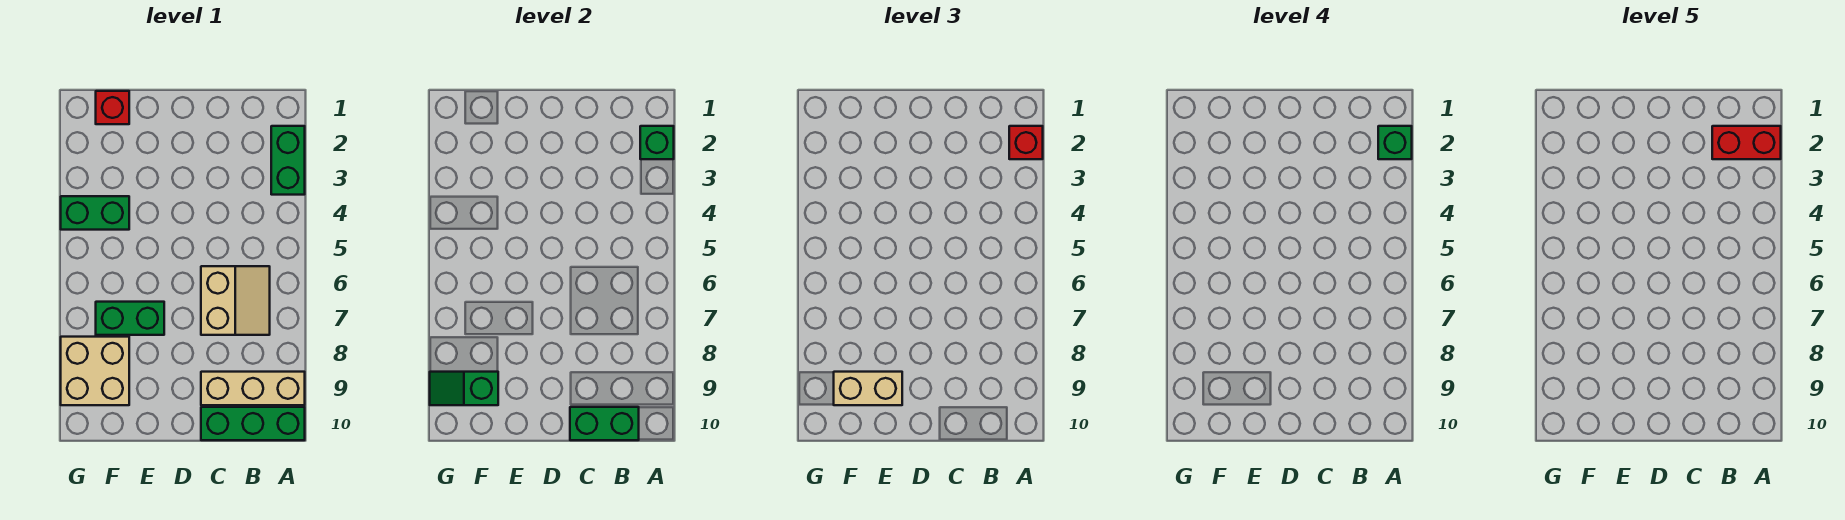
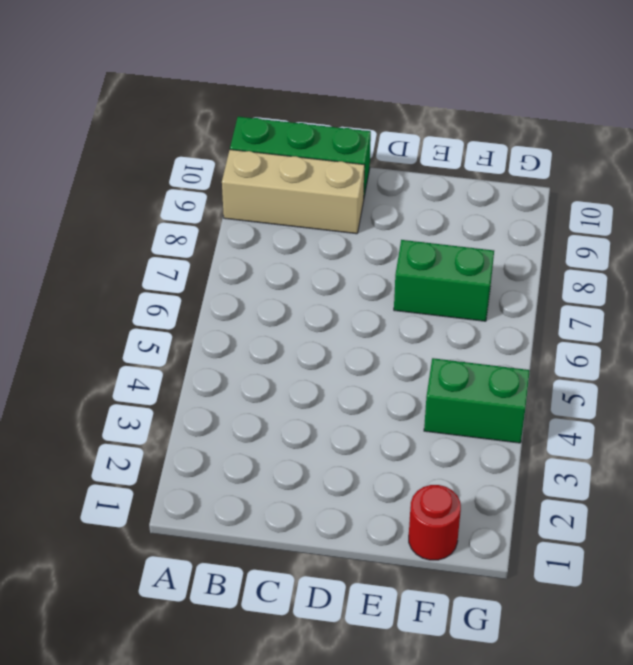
red round brick F1 level 1 -> red brick F1 level 1
none -> green brick A2:A3 level 1
none -> tan slope B6:C7 level 1 top C
none -> tan brick F8:G9 level 1

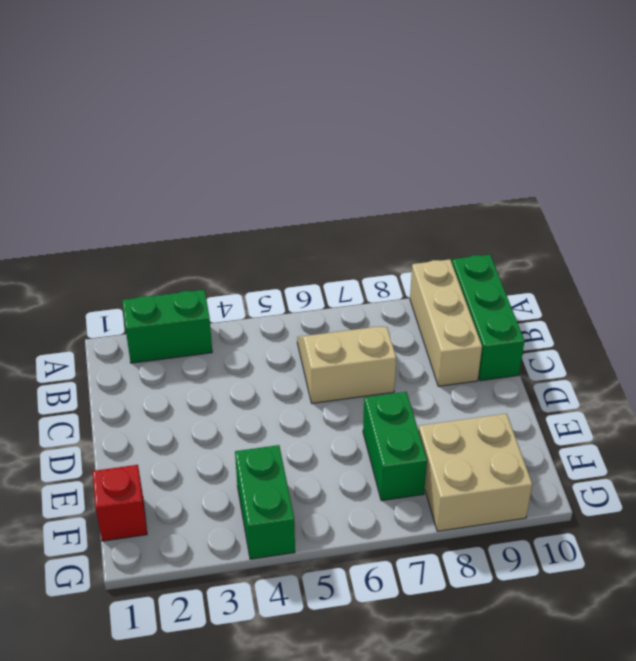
none -> green brick A2 level 2
none -> green brick B10:C10 level 2
none -> green slope F9:G9 level 2 top F

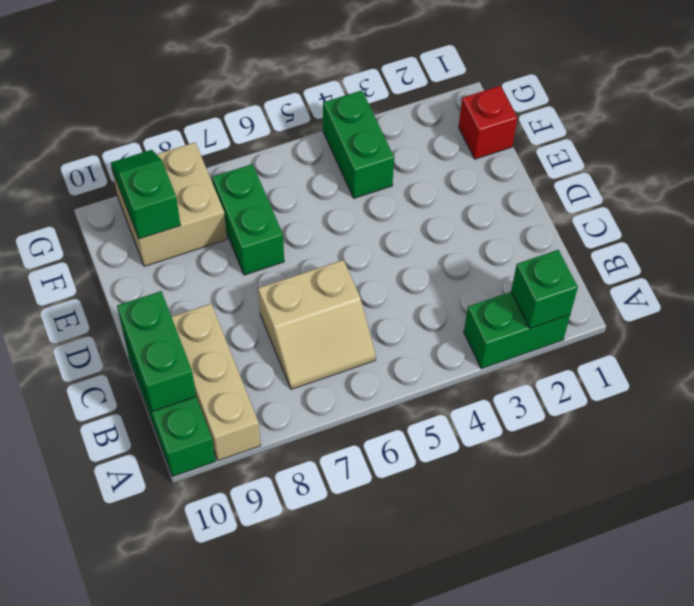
none -> red brick A2 level 3
none -> tan brick E9:F9 level 3
none -> green brick A2 level 4

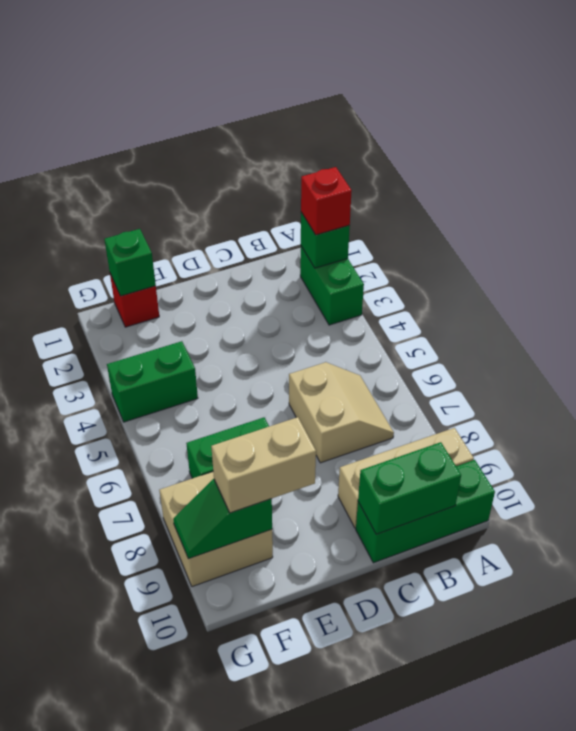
green brick F1 level 2 -> green brick A2 level 4
none -> red brick A2:B2 level 5

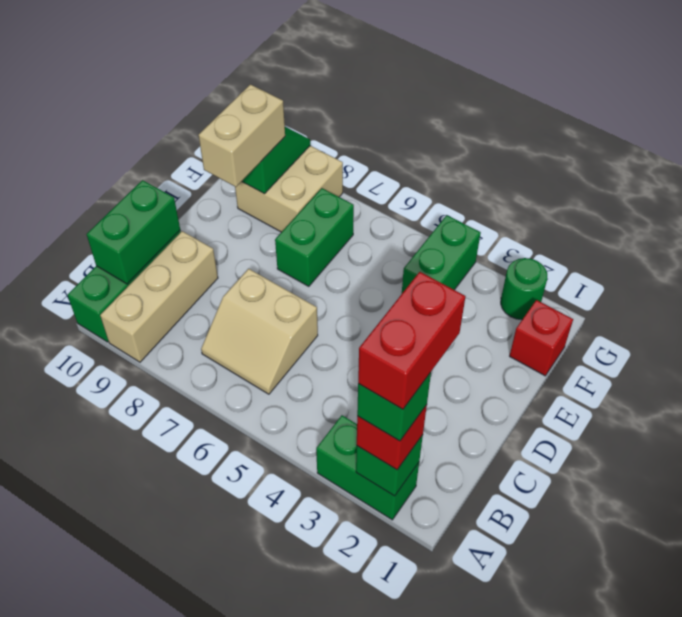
green round brick G2 level 1 -> none

